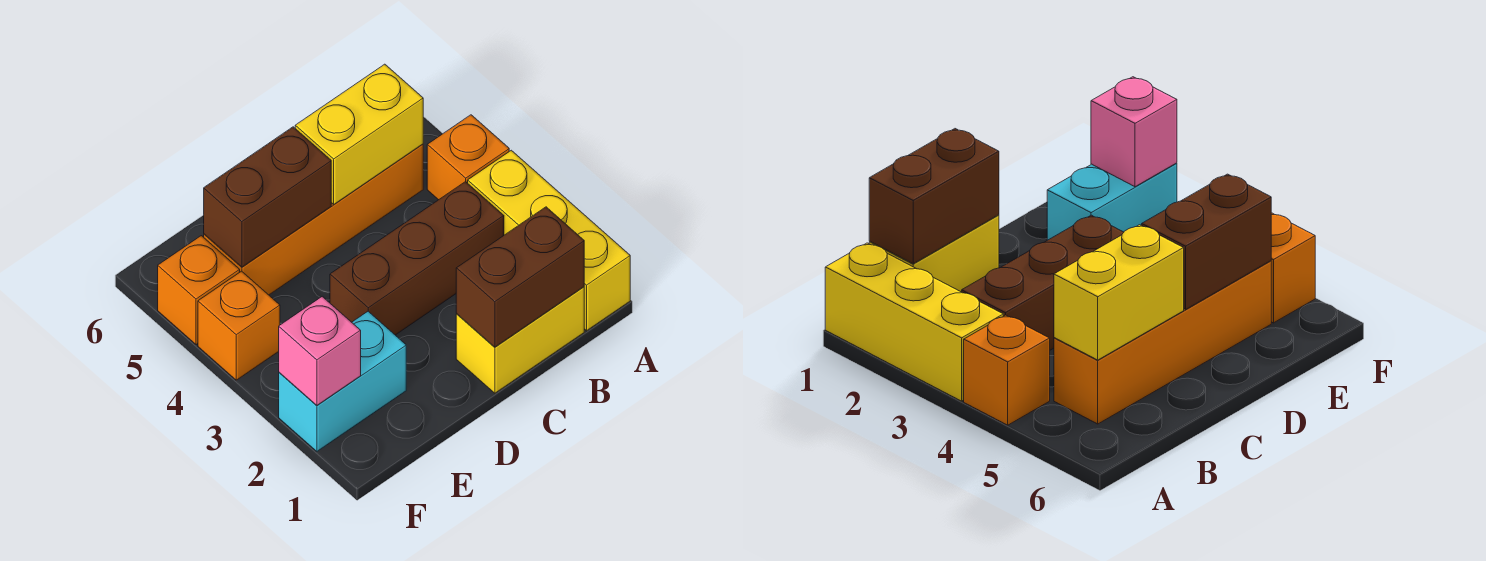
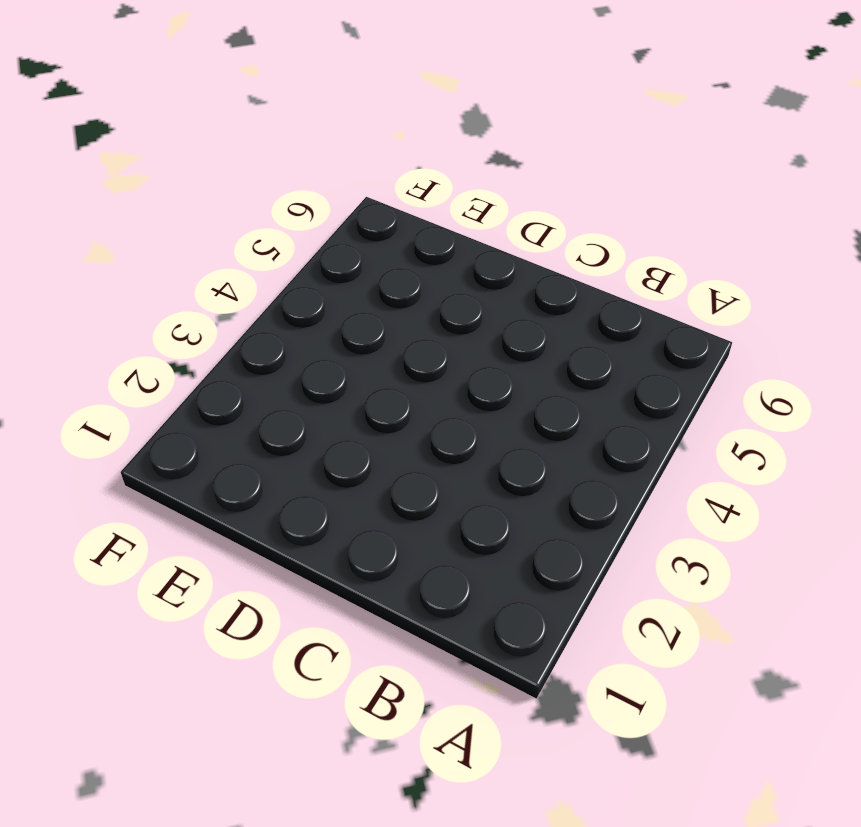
none -> yellow brick A1:A3 level 1
none -> orange brick A4 level 1
none -> yellow brick B1:C1 level 1

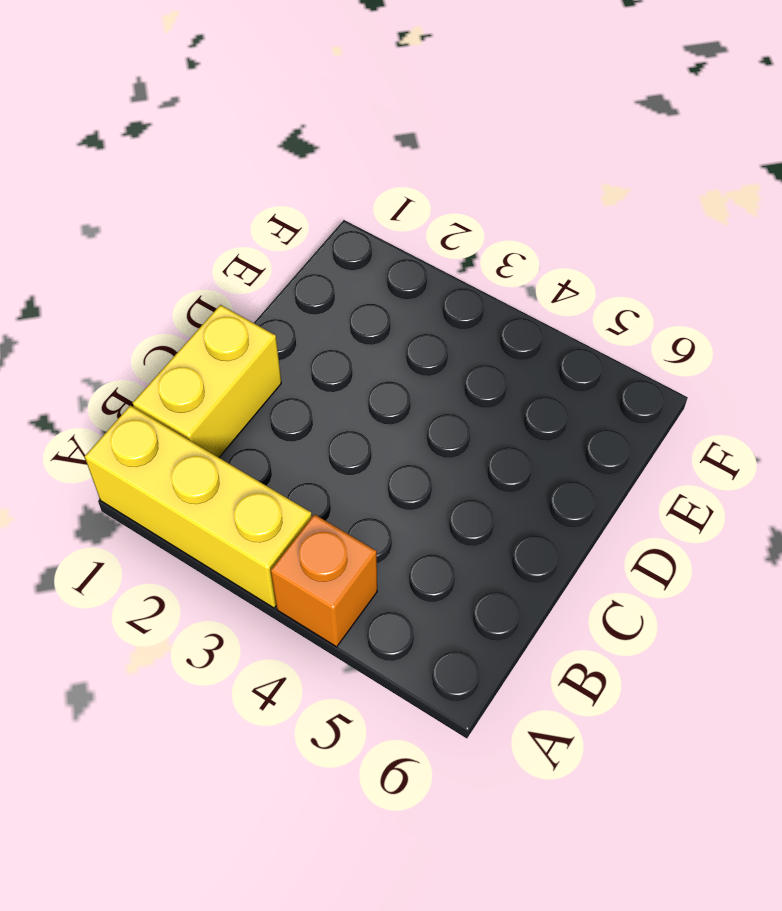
none -> brown brick B3:D3 level 1
none -> orange brick B5:E5 level 1
none -> cyan brick E2:F2 level 1

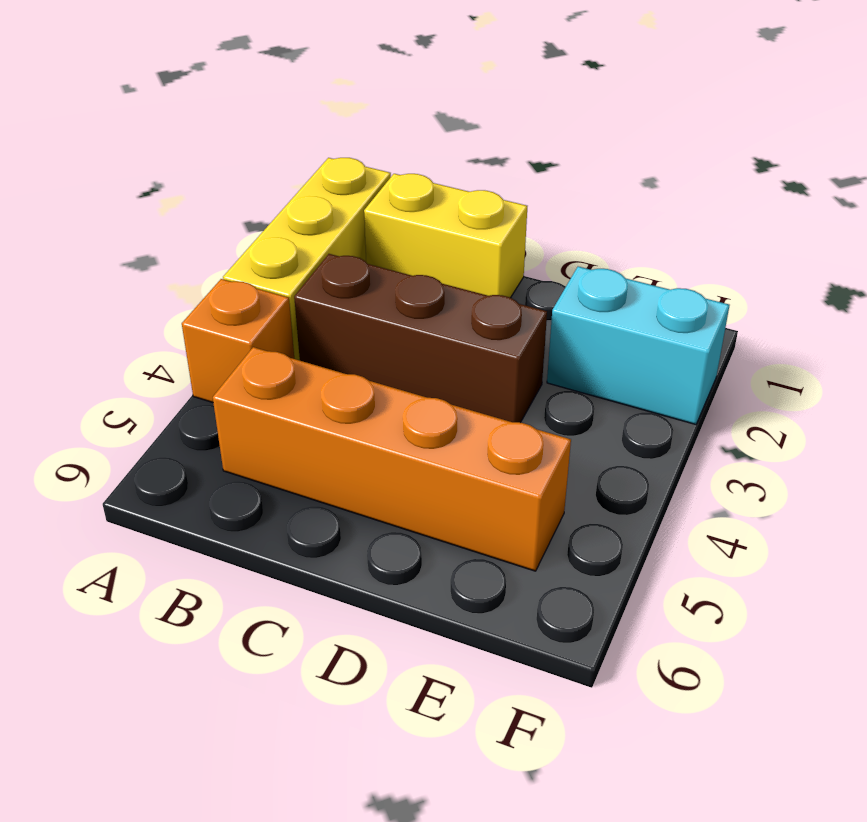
none -> orange brick F4 level 1
none -> orange brick F5 level 1
none -> brown brick B1:C1 level 2

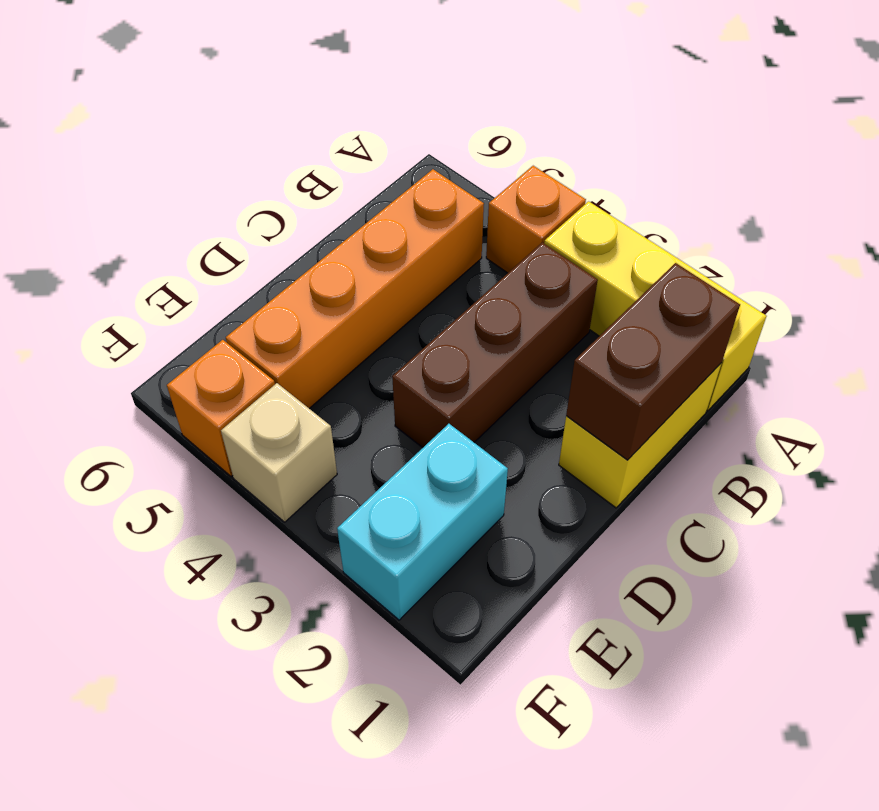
tan brick F4 level 1 -> orange brick F4 level 1
none -> yellow brick B5:C5 level 2
none -> brown brick D5:E5 level 2
none -> pink brick F2 level 2

